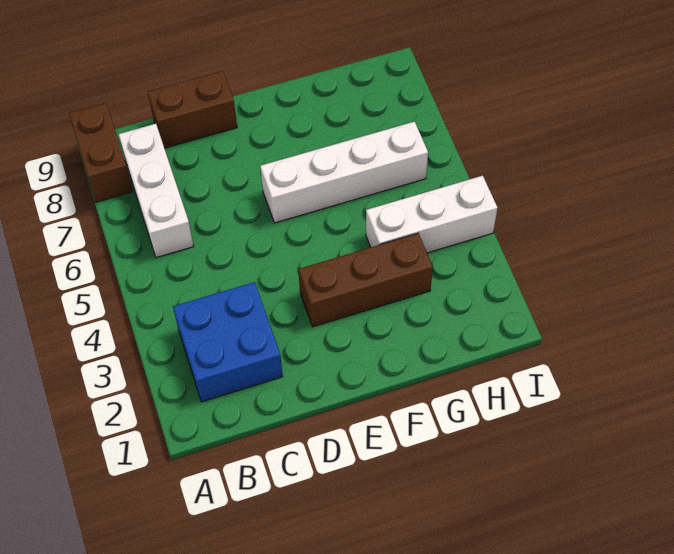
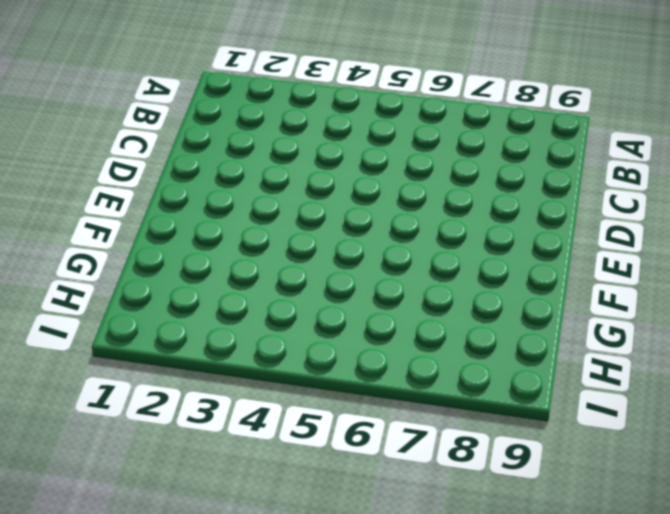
none -> brown brick A8:A9 level 1
none -> blue brick B2:C3 level 1

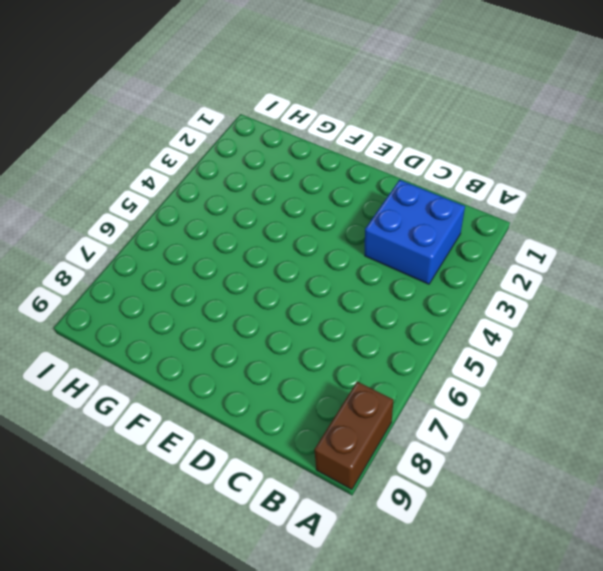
none -> white brick B6:B8 level 1
none -> brown brick C9:D9 level 1

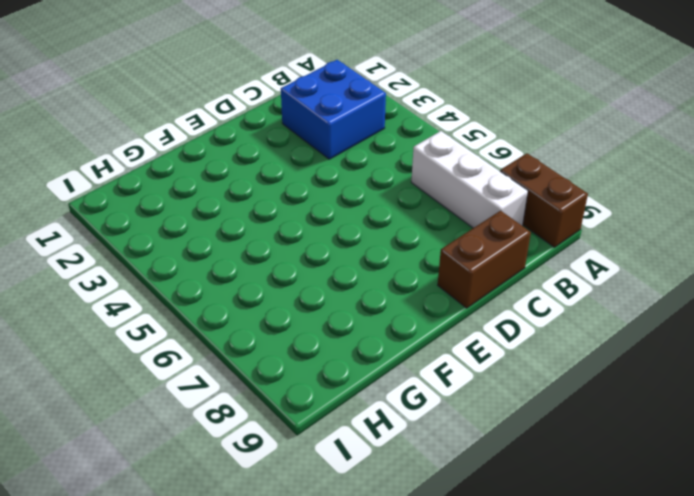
none -> brown brick E3:G3 level 1
none -> white brick E6:H6 level 1

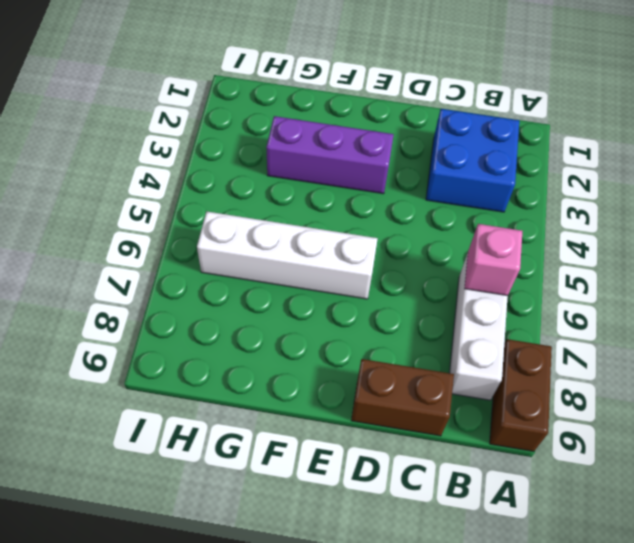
pink brick B6 level 2 -> none
purple brick E3:G3 level 1 -> brown brick E3:G3 level 1
none -> white brick G4:I4 level 1

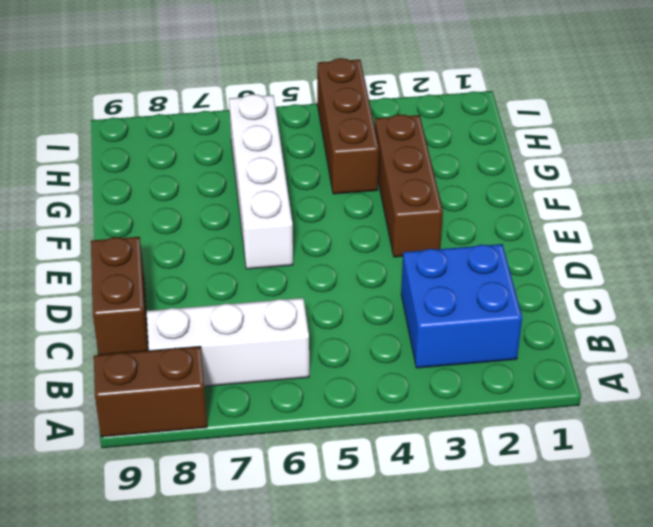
brown brick G4:I4 level 1 -> white brick G4:I4 level 1

